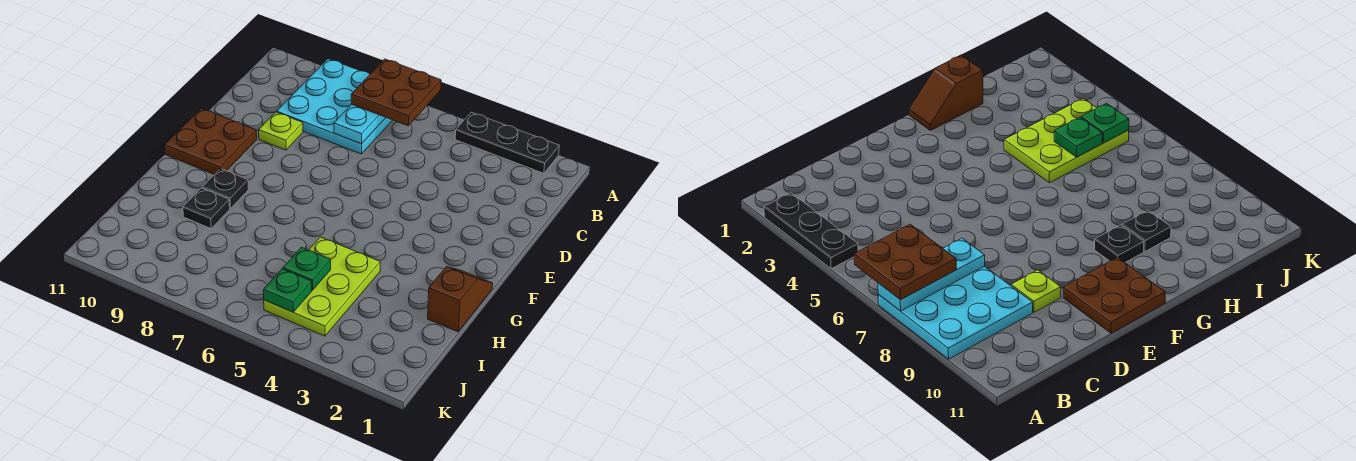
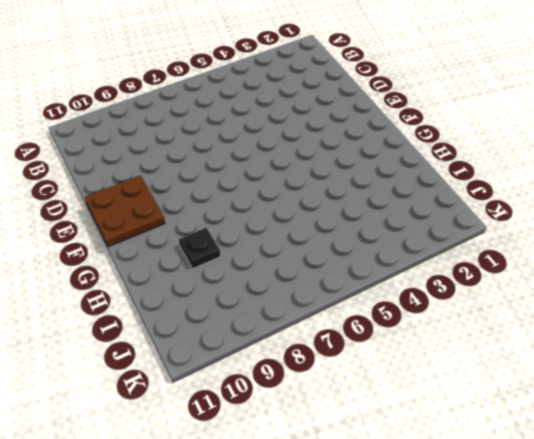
none -> black plate A2:A4 level 1
none -> cyan plate A7:C9 level 1
none -> lime plate D9 level 1

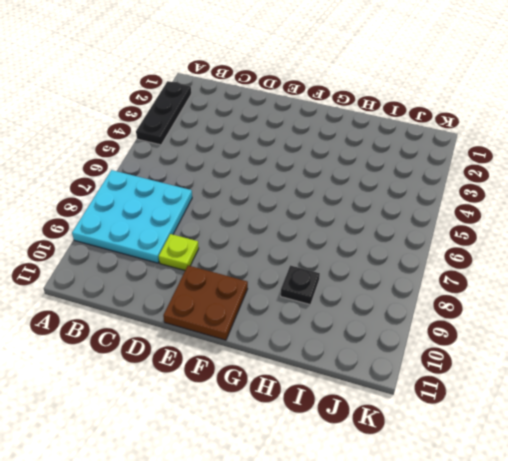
none -> brown slope G1:H1 level 1 top H
none -> black plate G9 level 1
none -> lime plate H4:J5 level 1

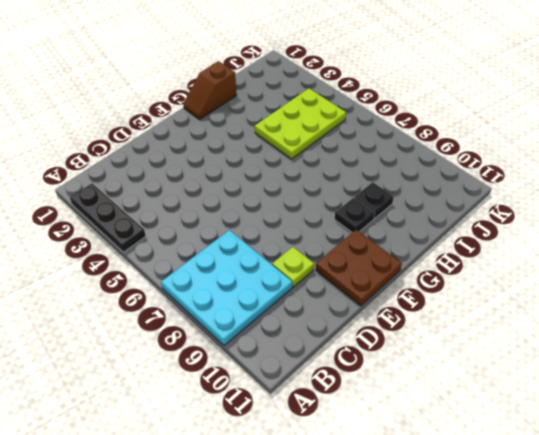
none -> cyan plate A7:C7 level 2
none -> green plate I5 level 2
none -> green plate J5 level 2

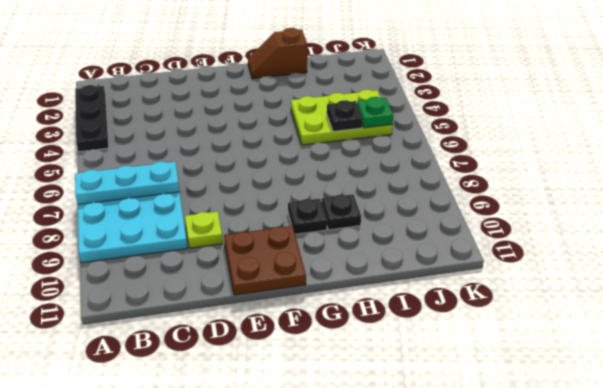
black plate I5 level 2 -> green plate I5 level 2
none -> brown plate A6:B7 level 3

